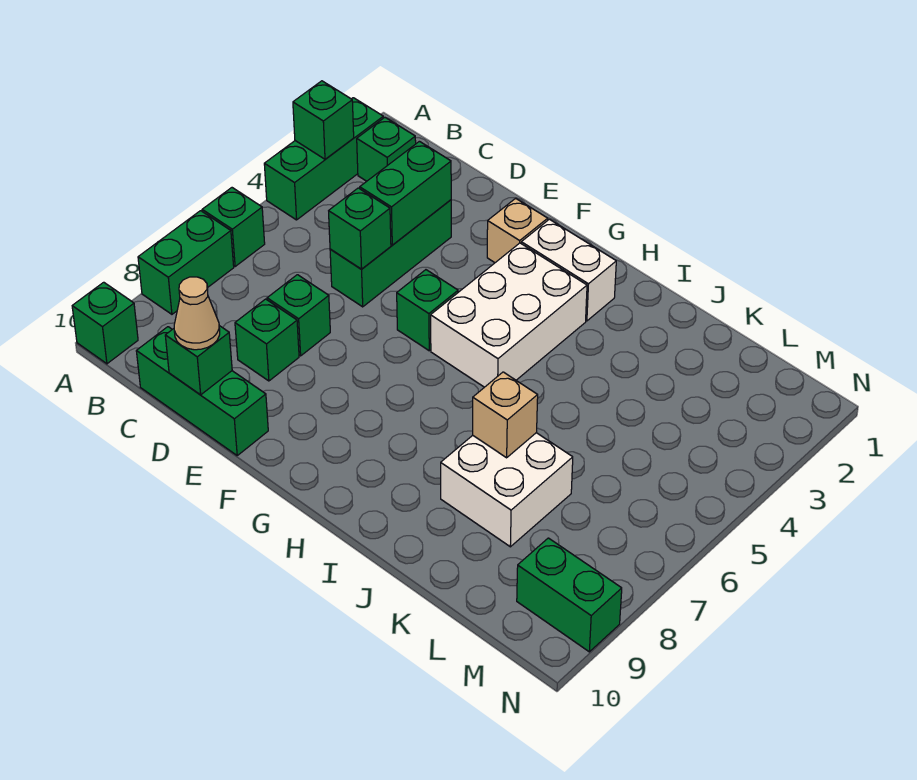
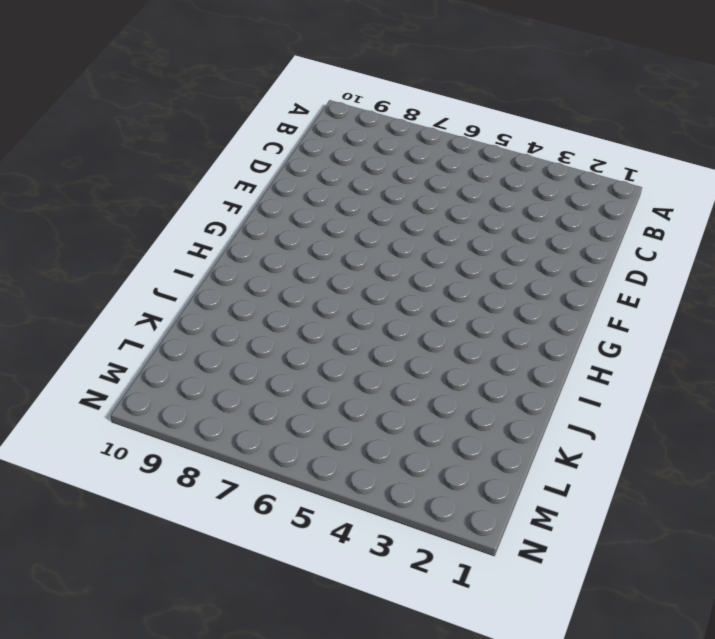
none -> green brick A2:A4 level 1
none -> green brick A6 level 1
none -> green brick A7:A8 level 1

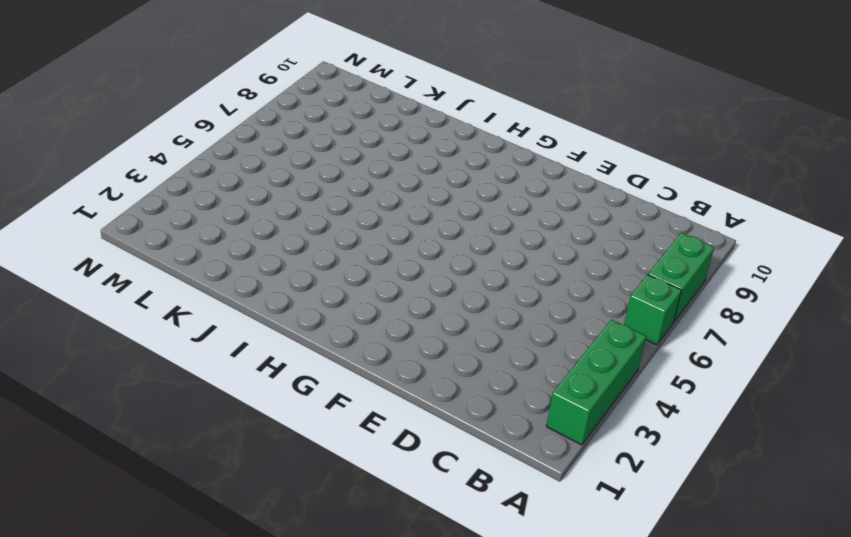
none -> green brick A10 level 1
none -> green brick B2 level 1
none -> green brick C10:E10 level 1

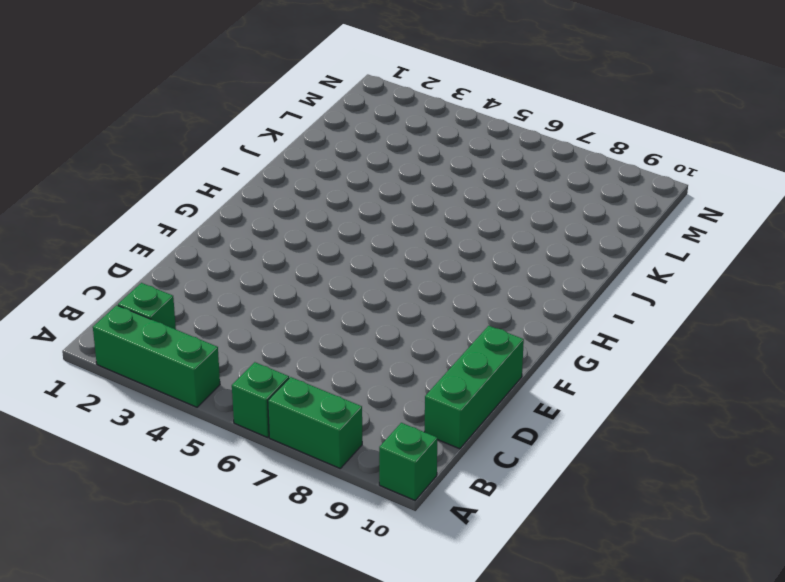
none -> green brick D3:D5 level 1
none -> green brick D7 level 1
none -> green brick D8 level 1

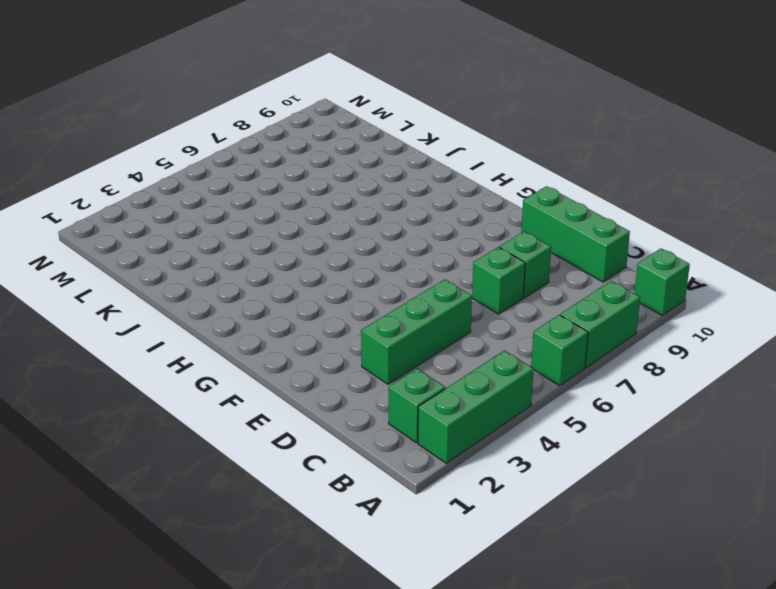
none -> tan brick F2 level 1
none -> green brick F5 level 1
none -> white brick G2:H2 level 1

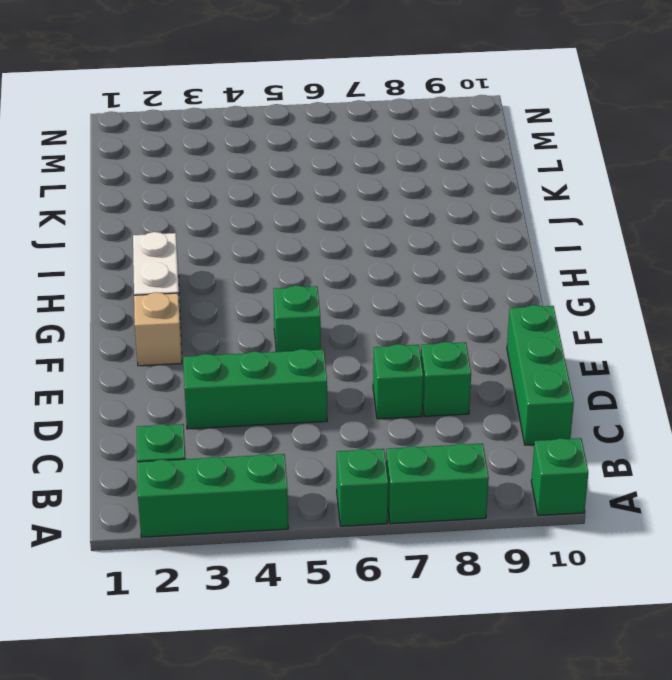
none -> white brick G3:H5 level 1
none -> white brick J7:K8 level 1
none -> green brick M9:N9 level 1

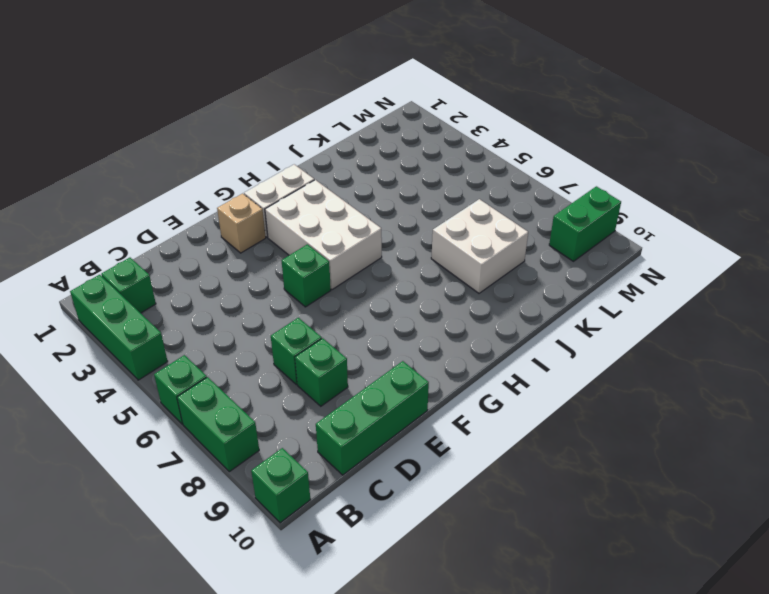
none -> green brick D3:D5 level 1
none -> green brick A3 level 2
none -> green brick D3:D4 level 2

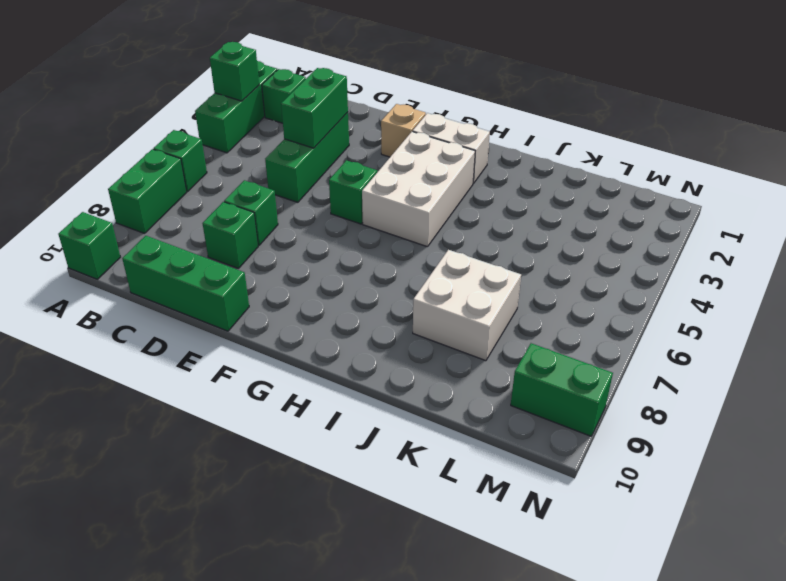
none -> green brick D5 level 2
none -> green brick D10 level 2
none -> tan brick J7 level 2

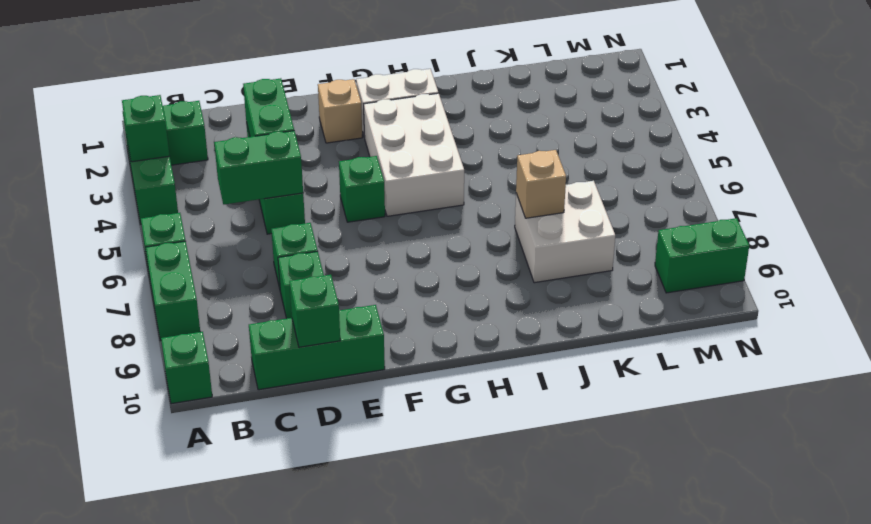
green brick C5:D5 level 2 -> green brick D5 level 2
none -> tan cone D10 level 3

